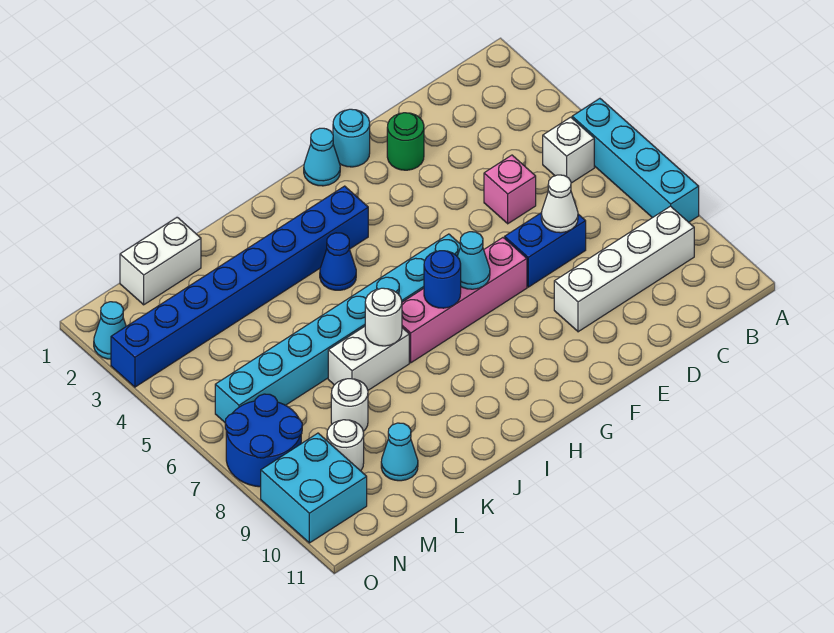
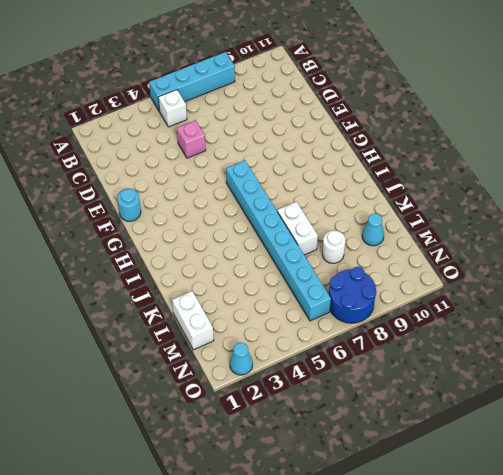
none -> white brick B9:E9 level 1
none -> blue brick D7:E7 level 1
none -> green round brick E2 level 1

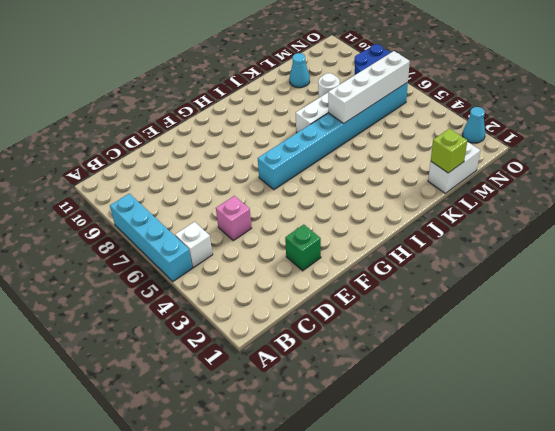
green brick E2 level 1 -> green round brick E2 level 1
white brick K6:N6 level 2 -> white brick B9:E9 level 1
lime brick L1 level 2 -> none
none -> blue brick D7:E7 level 1
none -> cyan round brick F1 level 1
none -> pink brick F7:I7 level 1

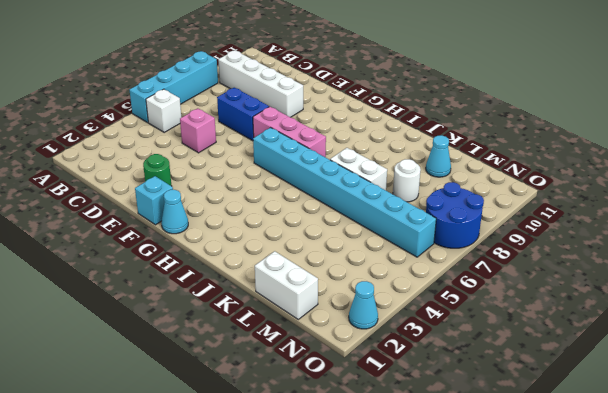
cyan brick F1 level 1 -> cyan round brick F1 level 1
pink brick F7:H7 level 1 -> pink brick F7:I7 level 1
none -> blue brick H3:O3 level 1
none -> blue cone I4 level 1
none -> white round brick M9 level 1

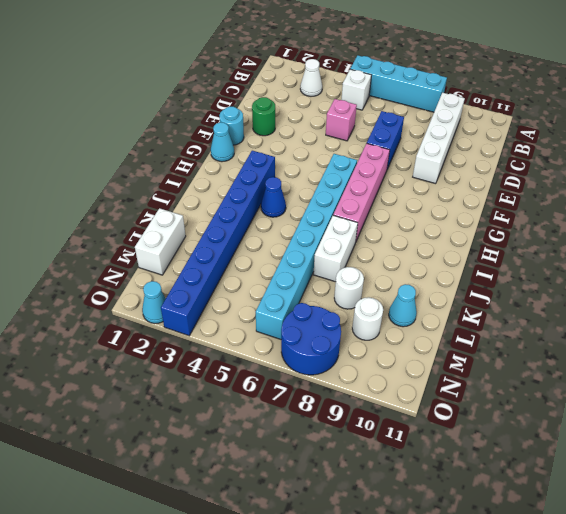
white cone B3 level 1 -> white cone D7 level 2
none -> cyan brick N9:O10 level 1
none -> cyan cone G7 level 2
none -> blue round brick H7 level 2

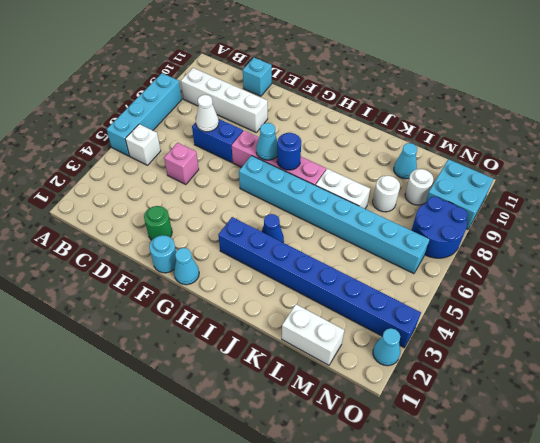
cyan brick D11 level 1 -> none
none -> white round brick J7 level 2

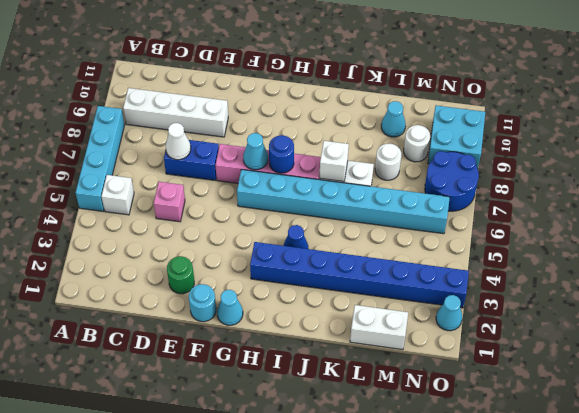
white brick J7 level 2 -> white round brick J7 level 2

